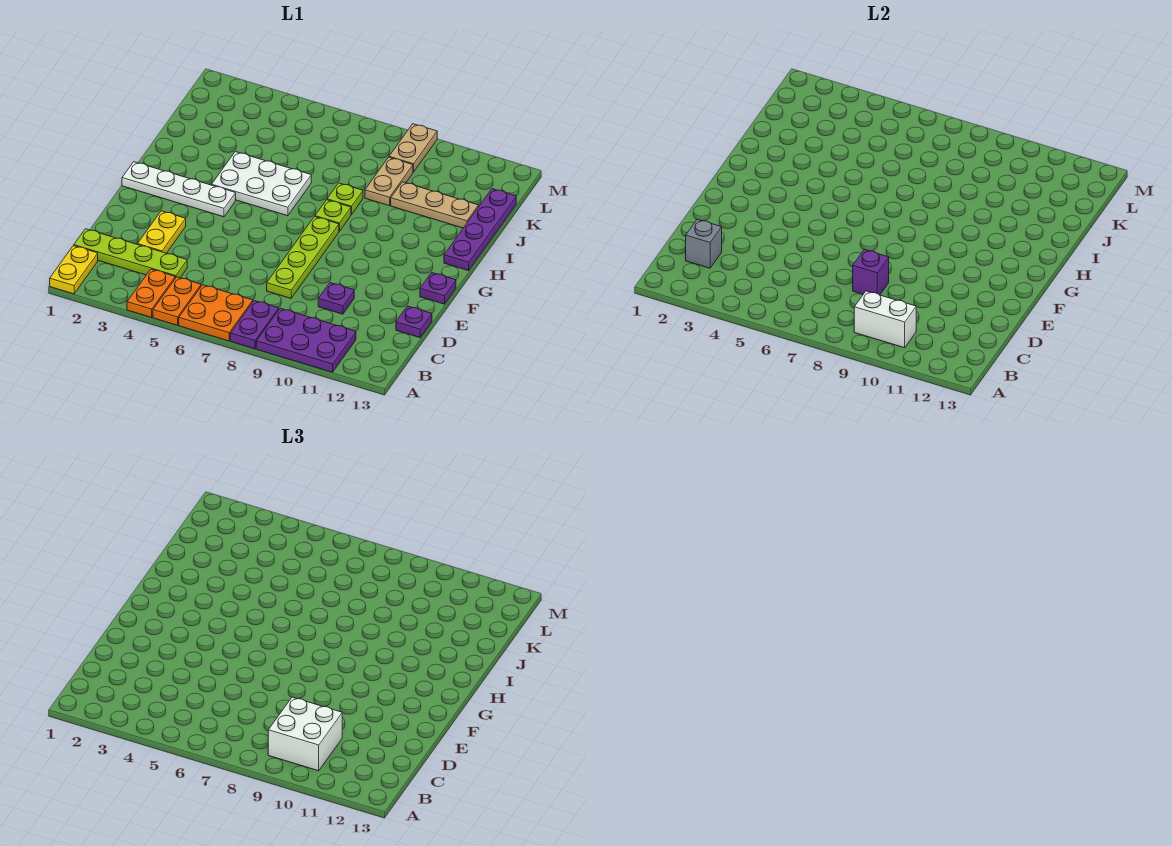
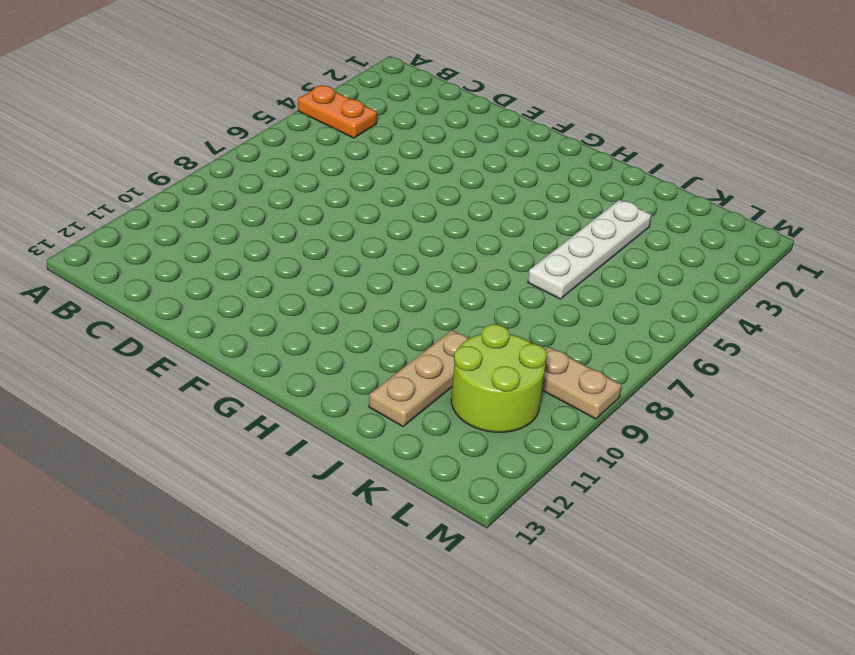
white plate J3:J6 level 1 -> white plate G1:G4 level 1
lime round brick K10:L11 level 1 -> none
none -> yellow plate A1:B1 level 1
none -> orange plate A5:B5 level 1
none -> orange plate A6:B7 level 1

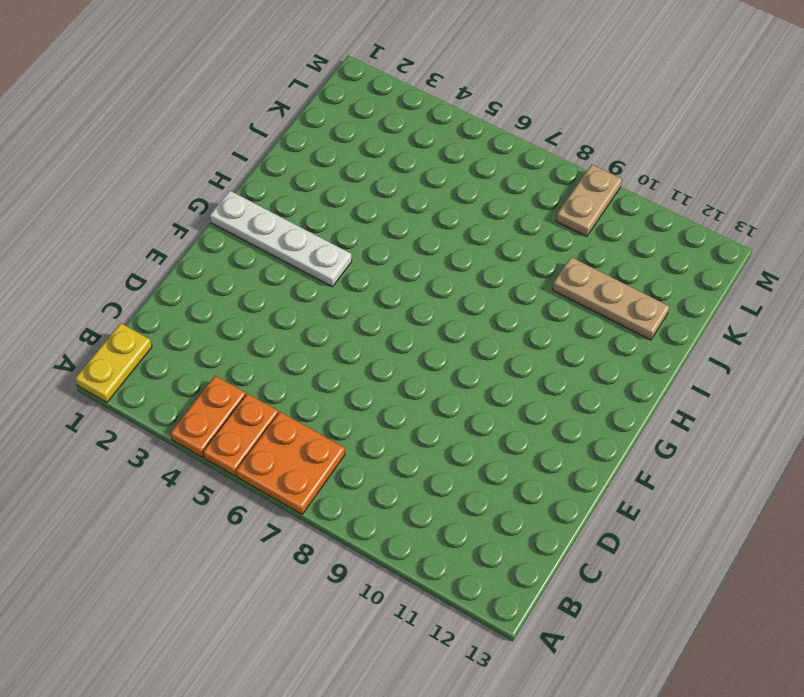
none -> purple plate A8:B8 level 1
none -> purple plate A9:B11 level 1
none -> lime plate C1:C4 level 1

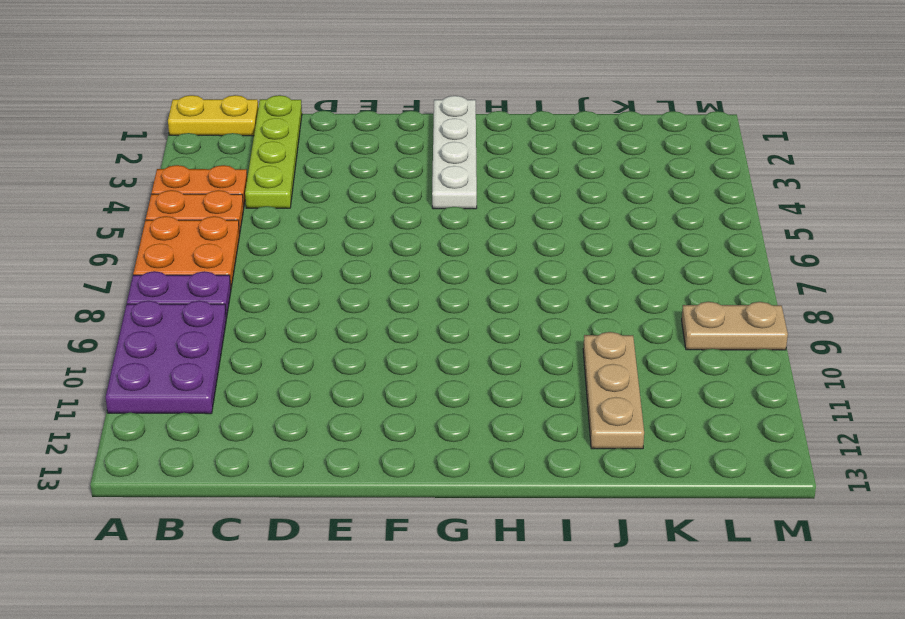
none -> yellow plate D3:E3 level 1
none -> lime plate D8:G8 level 1
none -> purple plate D10 level 1

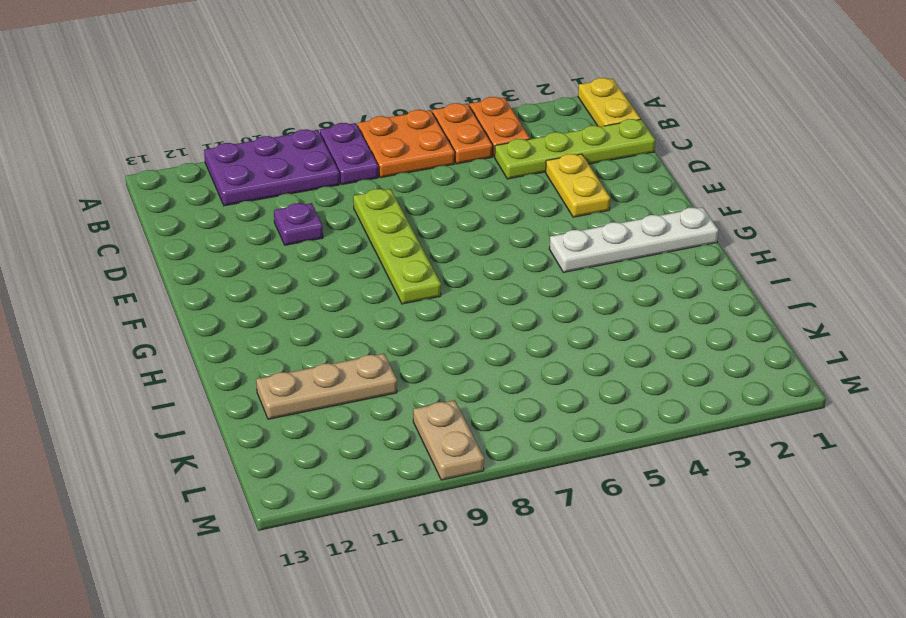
none -> purple plate D13 level 1
none -> purple plate F13 level 1
none -> white plate H4:I6 level 1

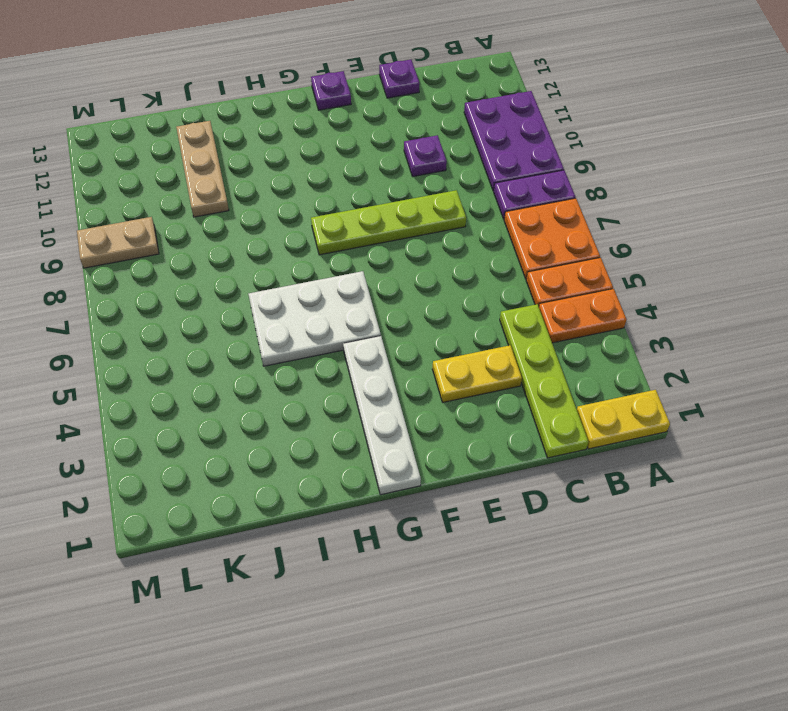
white plate G5:I6 level 1 -> white plate H4:I6 level 1
none -> lime plate H8 level 1
none -> purple plate H13:K13 level 1
none -> lime plate I8 level 1

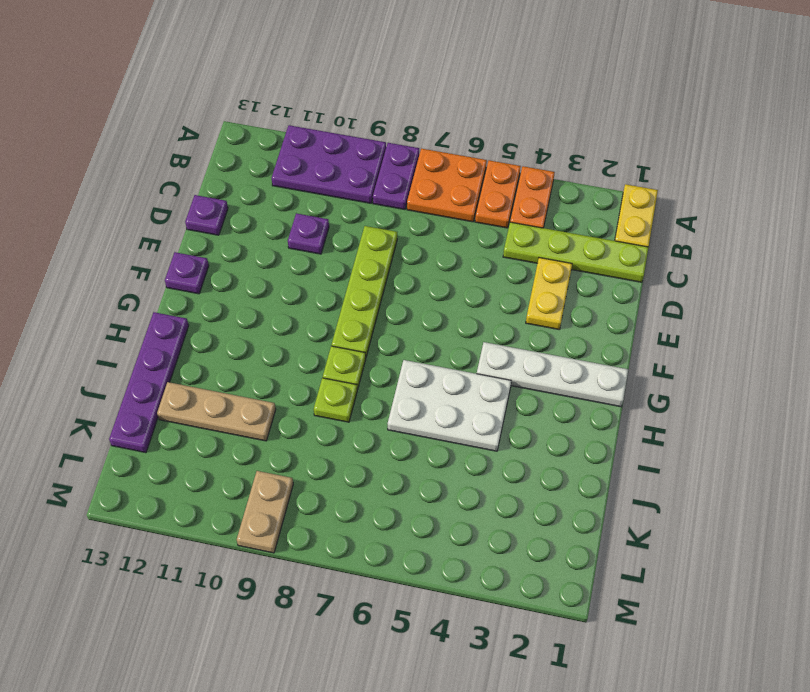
none -> tan plate J9:K9 level 1
none -> white brick B9:B10 level 2
none -> grey brick C2 level 2

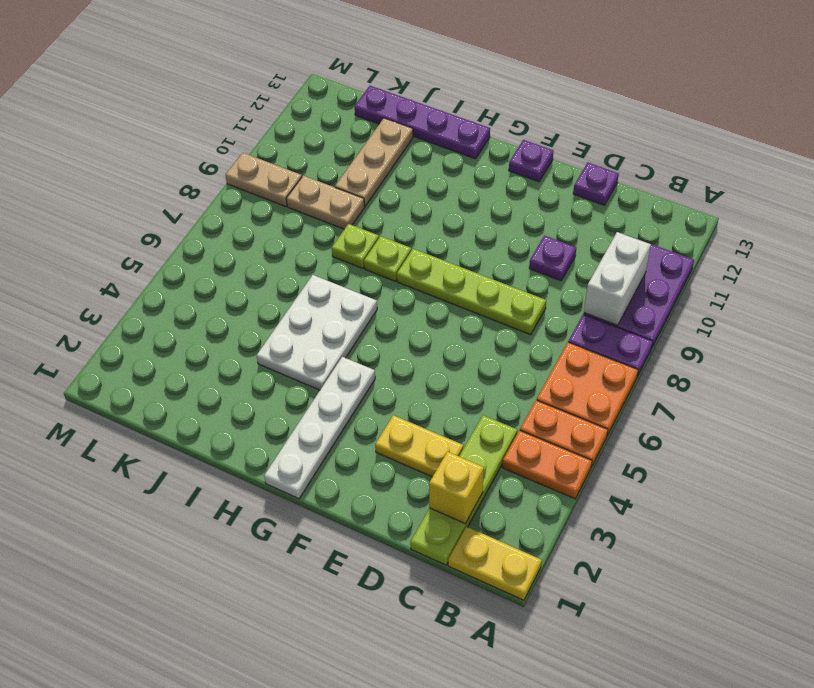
yellow brick C2 level 2 -> grey brick C2 level 2
none -> purple brick D8 level 2
none -> white brick B9:C10 level 3

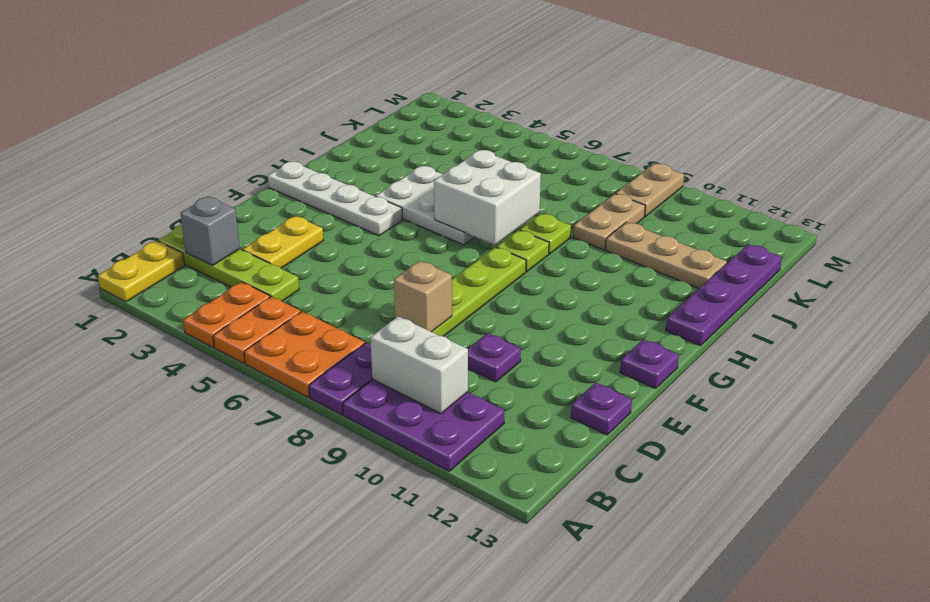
tan brick D8 level 2 -> purple brick D8 level 2
white brick H6:I7 level 2 -> white brick B9:C10 level 3

